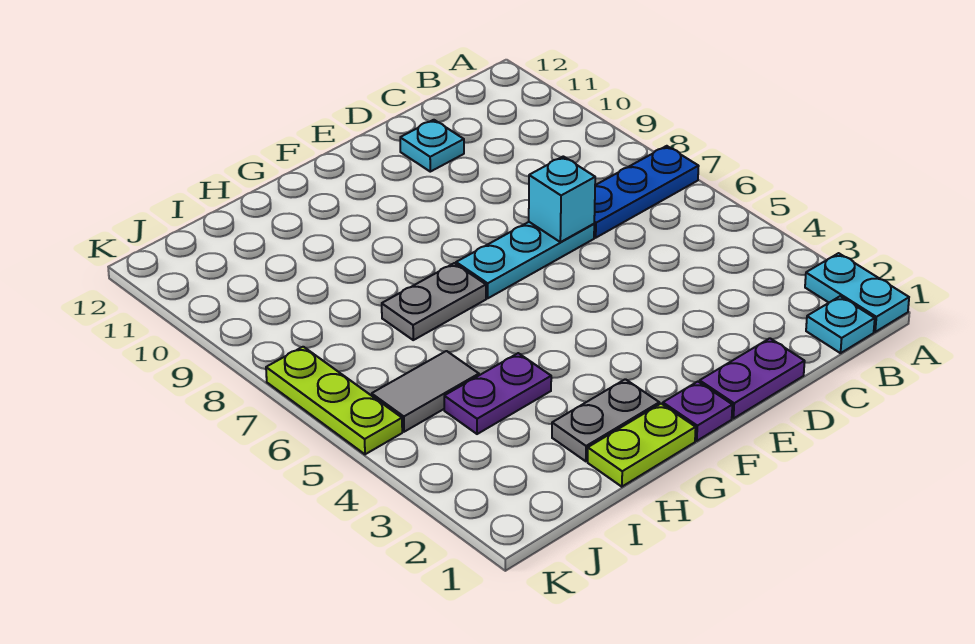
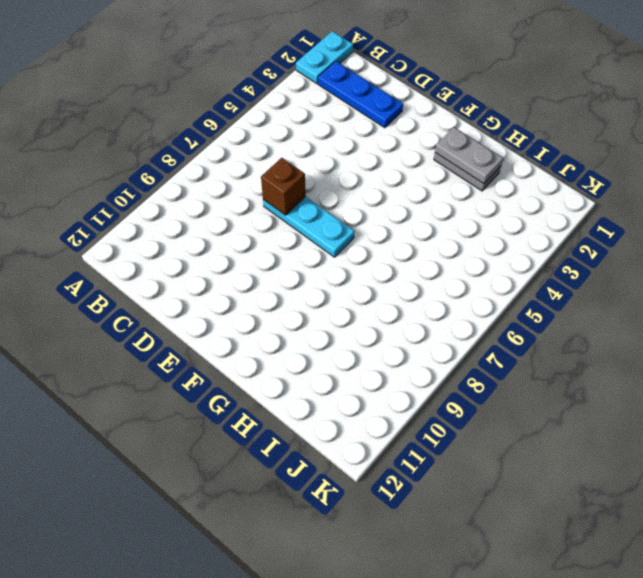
blue plate B2:D2 level 1 -> blue plate A7:C7 level 1
brown brick D7 level 2 -> cyan brick D7 level 2
grey plate G2:H2 level 2 -> grey plate G7:H7 level 1
none -> cyan plate B1 level 1
none -> purple plate D1:E1 level 1
none -> cyan plate D11 level 1

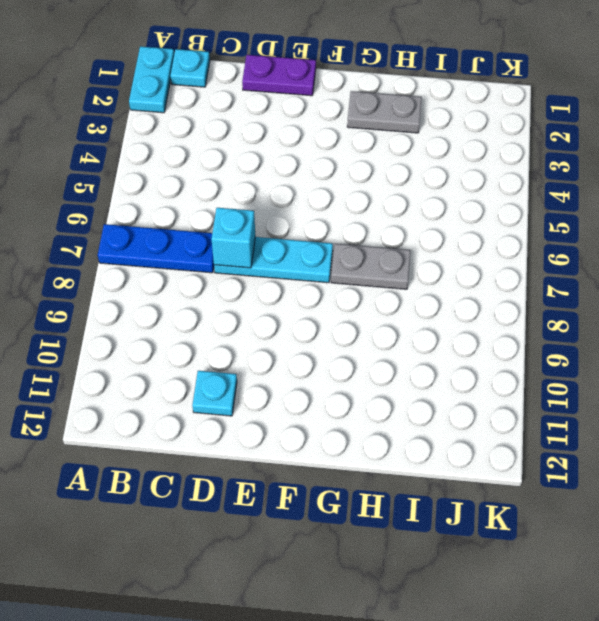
none -> purple plate F1 level 1
none -> lime plate G1:H1 level 1
none -> purple plate H4:I4 level 1

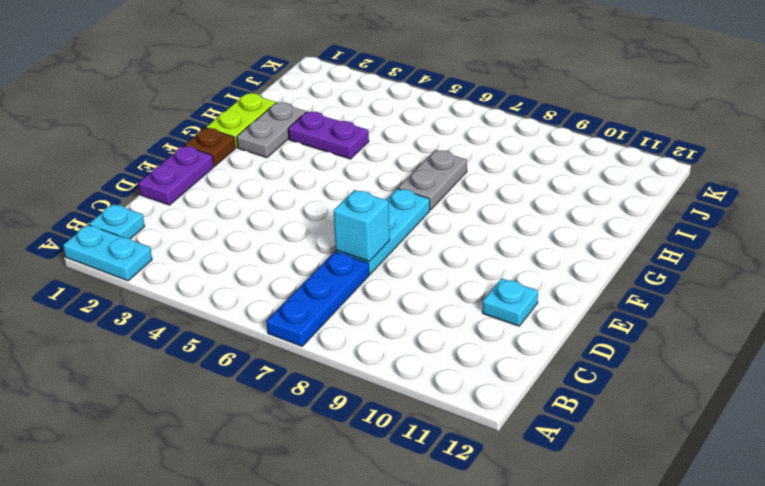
brown plate F1 level 1 -> purple plate F1 level 1
purple plate H3:H4 level 1 -> purple plate H4:I4 level 1
none -> grey tile I5:J5 level 1
none -> lime plate K5:K7 level 1

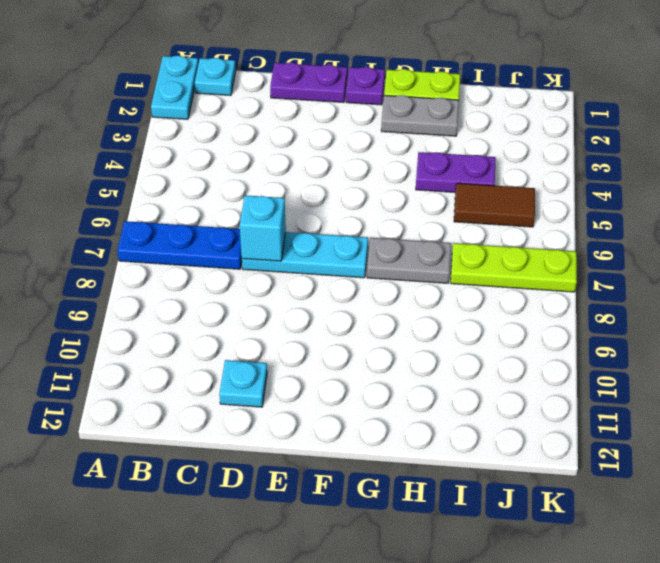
brown tile I5:J5 level 1 -> grey tile I5:J5 level 1
lime plate I7:K7 level 1 -> lime plate K5:K7 level 1

